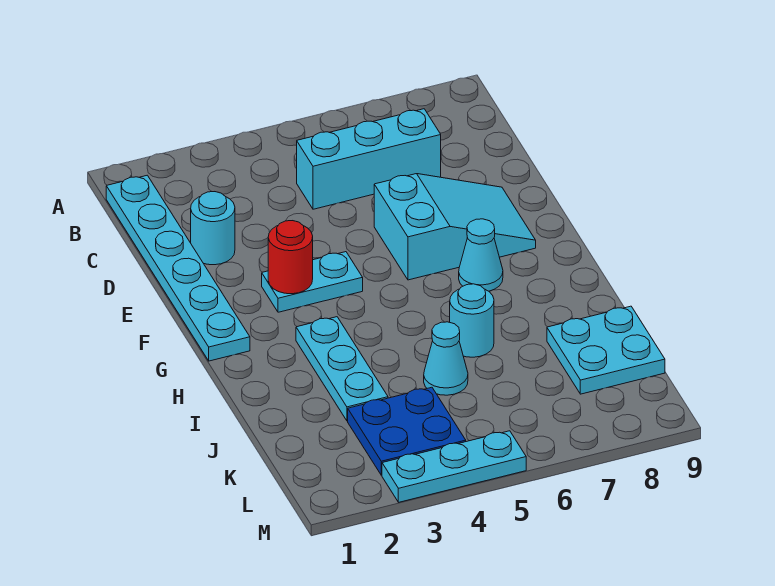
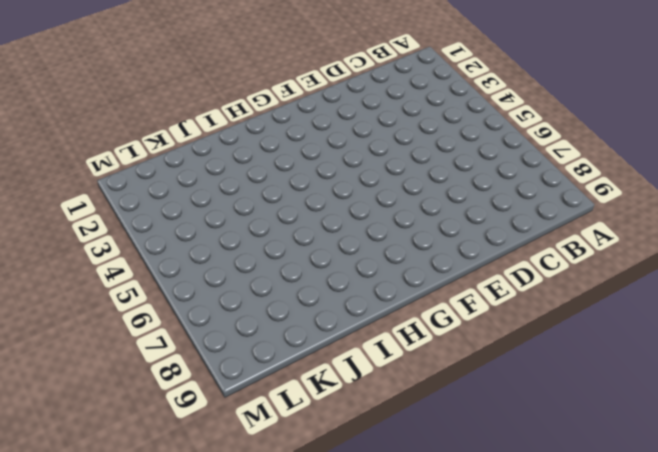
none -> cyan plate B1:G1 level 1
none -> cyan brick C5:C7 level 1
none -> cyan round brick D2 level 1

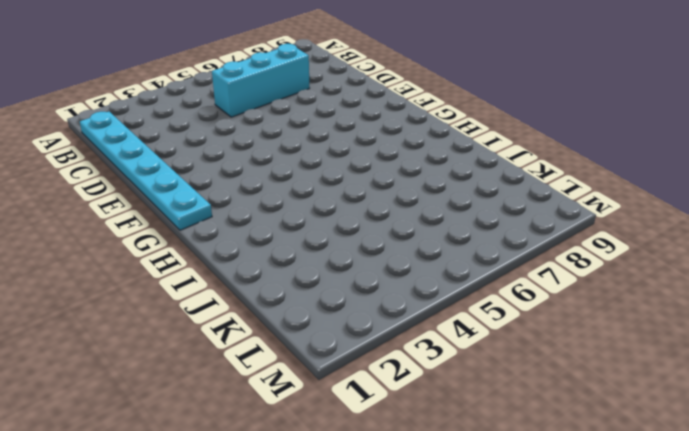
none -> cyan round brick D2 level 1
none -> cyan slope E6:F8 level 1 top 6
none -> cyan plate F3:F4 level 1

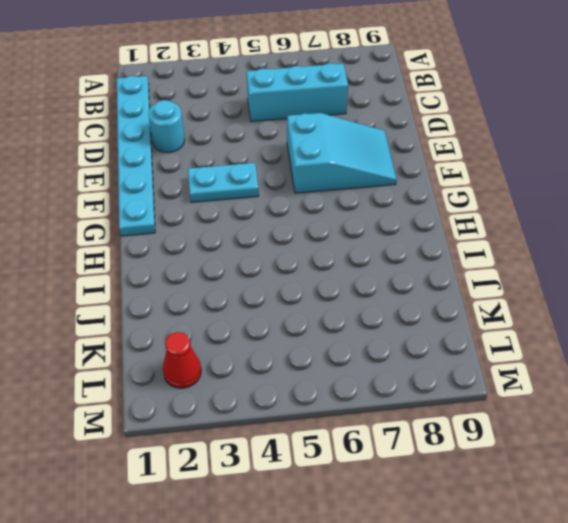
red cone L2 level 1 -> none
none -> cyan cone G7 level 1
none -> cyan plate H3:J3 level 1
none -> cyan round brick I6 level 1

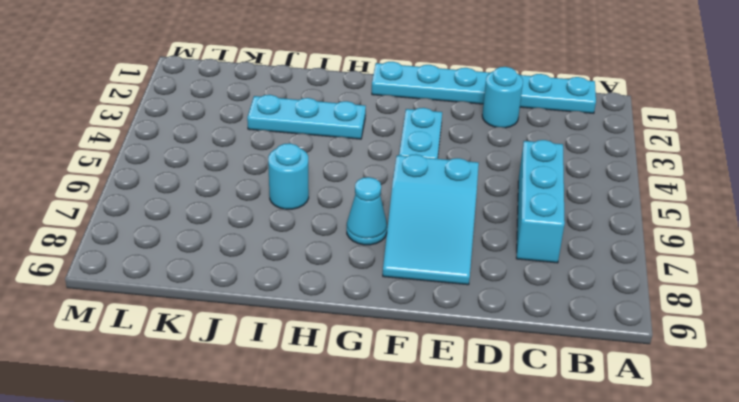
none -> cyan cone J5 level 1
none -> cyan plate J8:K9 level 1
none -> blue plate K3:L4 level 1

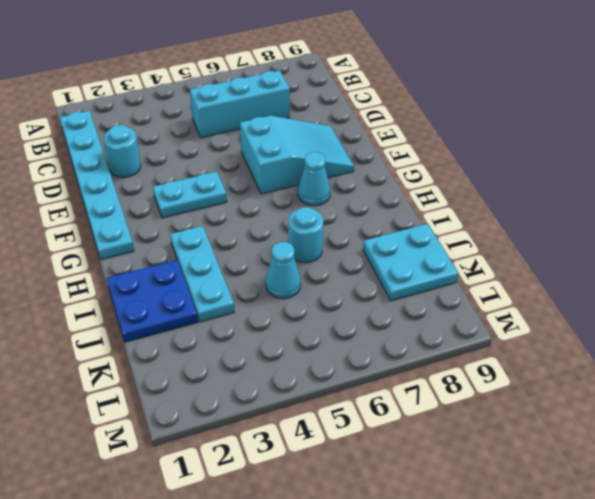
blue plate I1:J2 level 1 -> blue plate K3:L4 level 1
none -> cyan plate M3:M5 level 1
none -> red round brick F3 level 2

